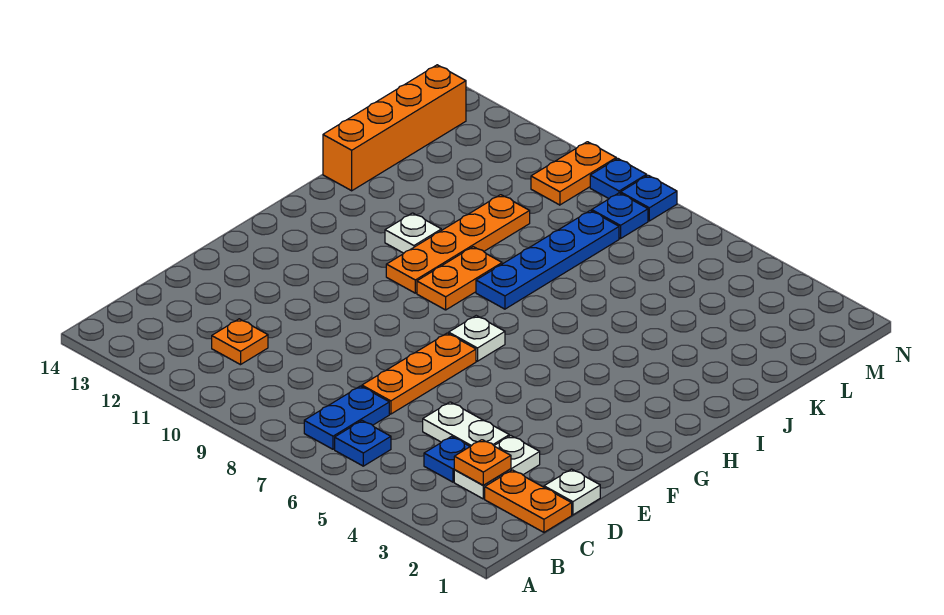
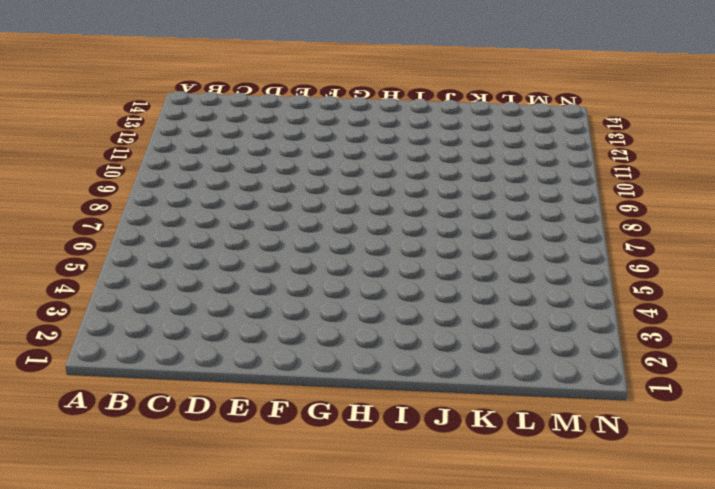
none -> blue plate B6 level 1
none -> blue plate B7:C7 level 1
none -> orange plate C1:C2 level 1

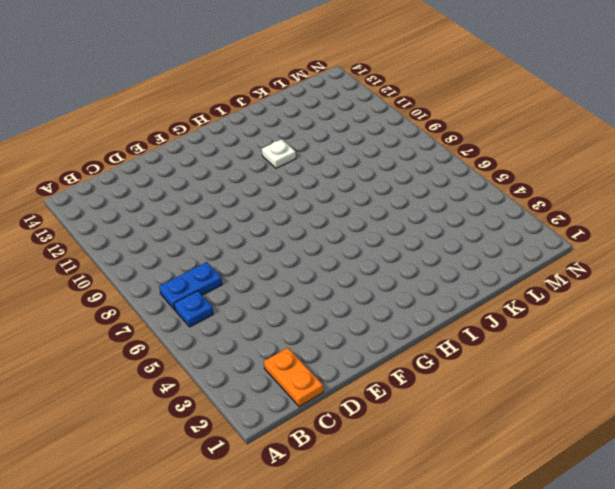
none -> white plate C3:D3 level 1
none -> blue plate C4 level 1
none -> orange plate C11 level 1

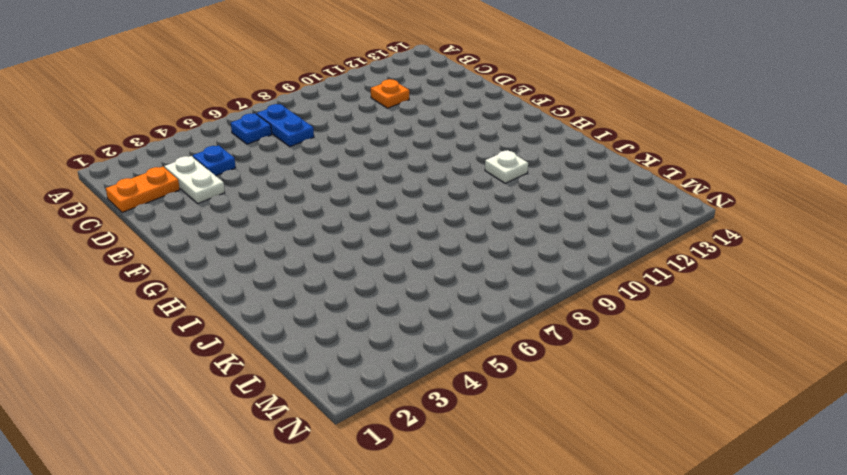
none -> white plate D1 level 1
none -> white plate D4:D5 level 1
none -> orange plate D7:F7 level 1

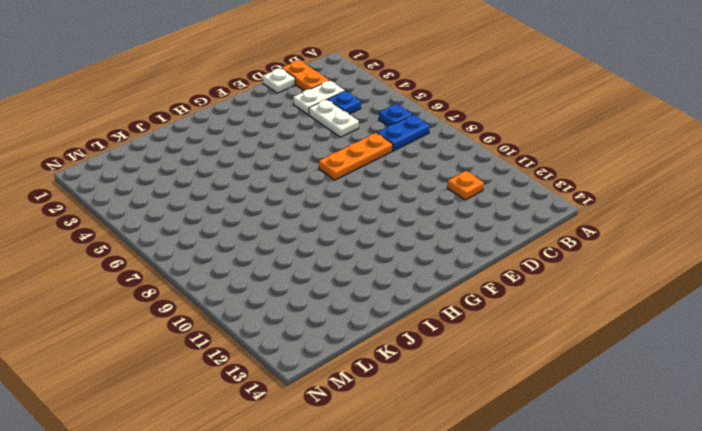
none -> white plate G7 level 1
none -> orange plate H9:I9 level 1
none -> orange plate H10:K10 level 1

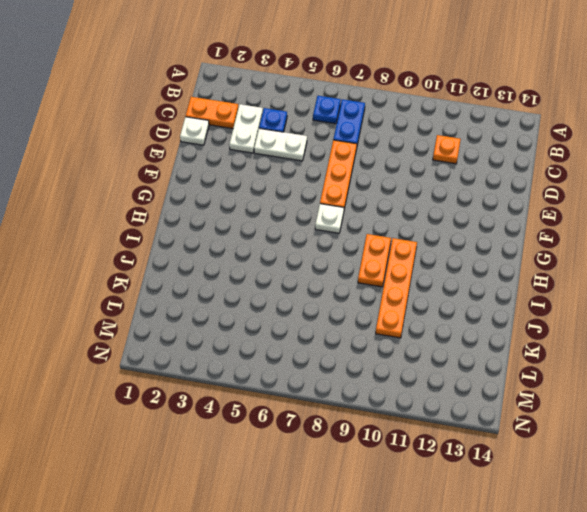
none -> blue plate I8:L8 level 1
none -> white plate I11 level 1
none -> orange brick J14:M14 level 1

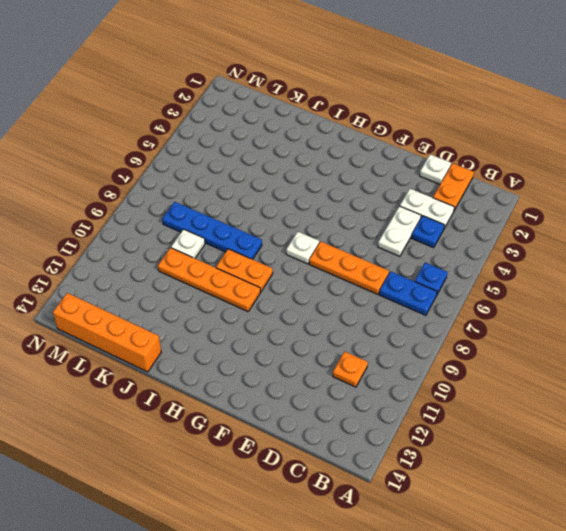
white plate K9 level 1 -> white plate I11 level 1
none -> blue plate M8 level 1
none -> orange plate M10:N10 level 1
none -> blue plate N8 level 1

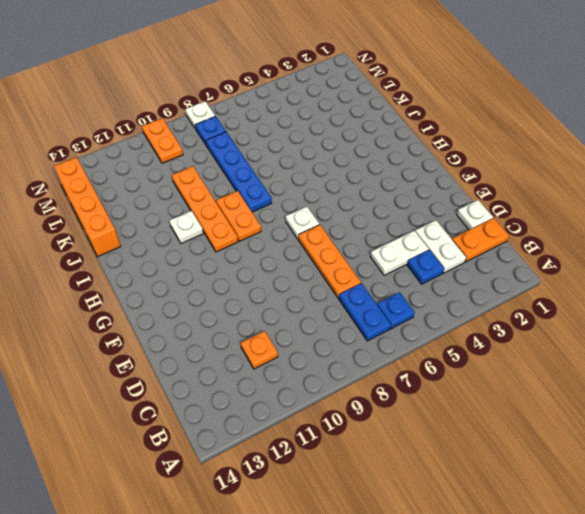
white plate N8 level 1 -> blue plate N8 level 1
none -> blue plate N9 level 1
none -> orange plate C3 level 2

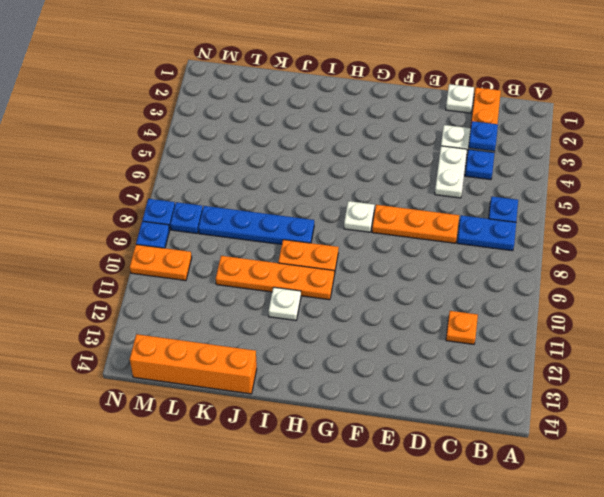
blue plate C3 level 2 -> orange plate C3 level 2

